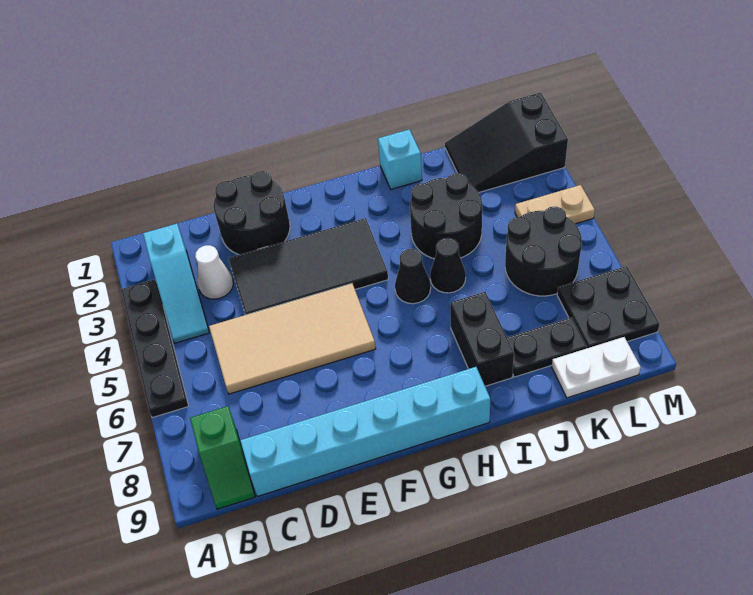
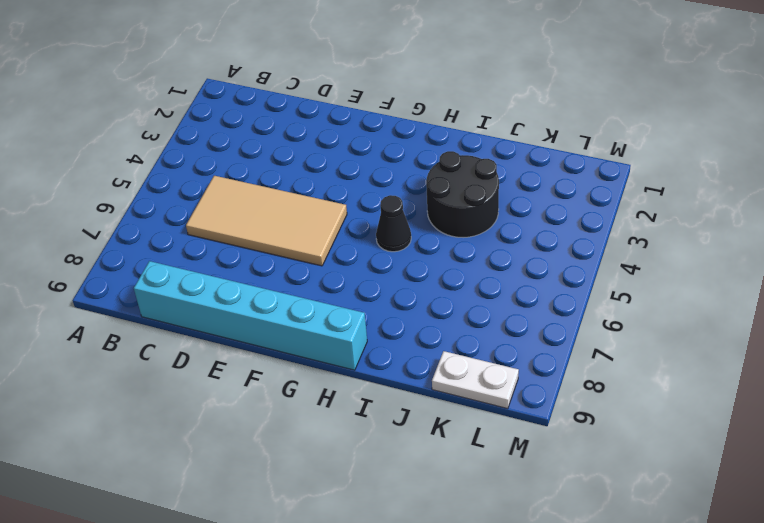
none -> black plate A3:A6 level 1
none -> cyan slope B2:B4 level 1 top 2
none -> green slope B8:B9 level 1 top 8

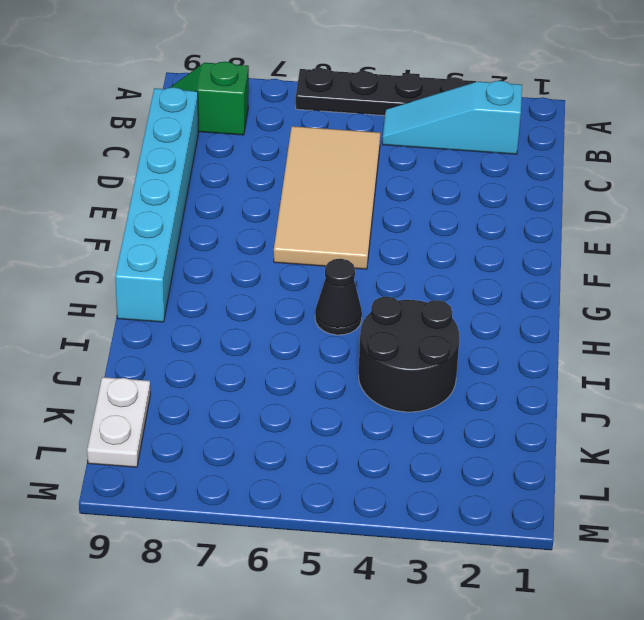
none -> white cone C3 level 1
none -> black round brick D1:E2 level 1
none -> black tile D3:G4 level 1

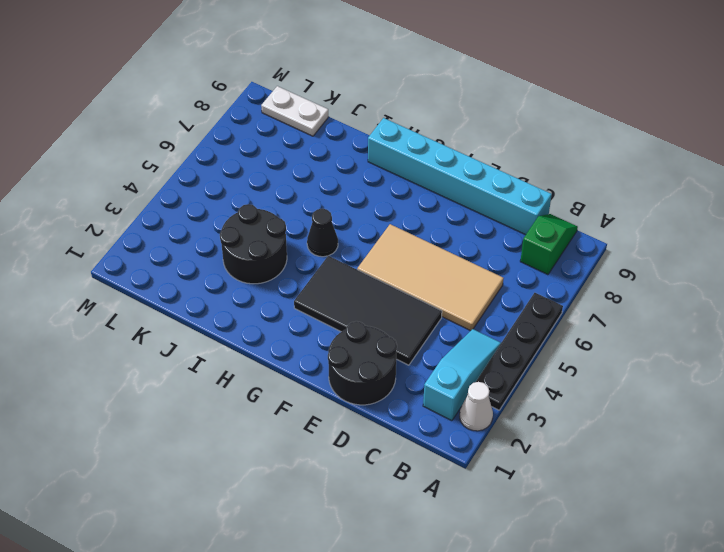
white cone A2 level 1 -> white cone C3 level 1
none -> cyan brick I1 level 1
none -> black cone I5 level 1
none -> black brick I7:I8 level 1

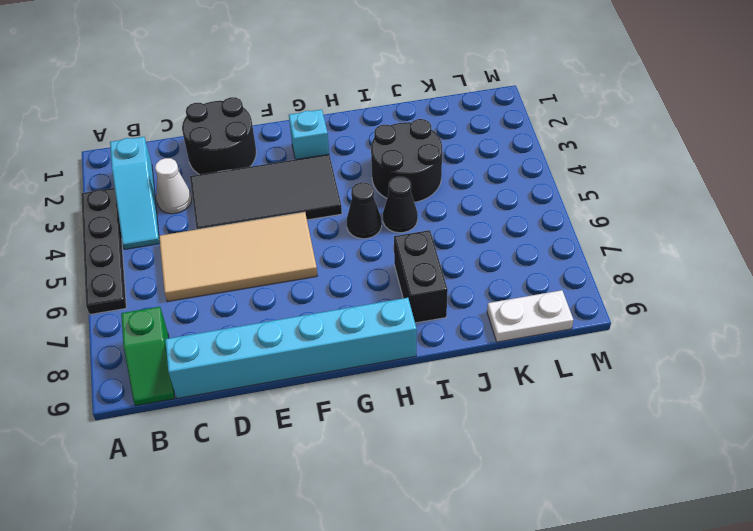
cyan brick G2 level 1 -> cyan brick I1 level 1
none -> black plate J8:K8 level 1
none -> black slope K1:M2 level 1 top M
none -> black round brick K5:L6 level 1

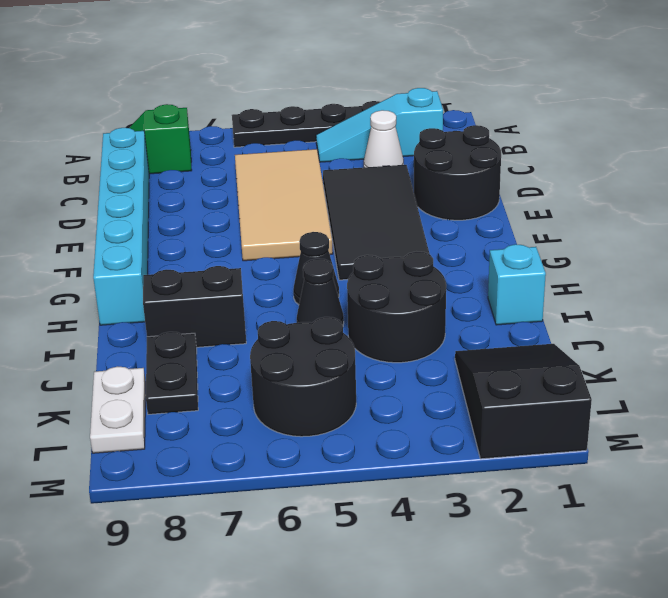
none -> tan plate L4:M4 level 1
none -> black plate L7:M8 level 1

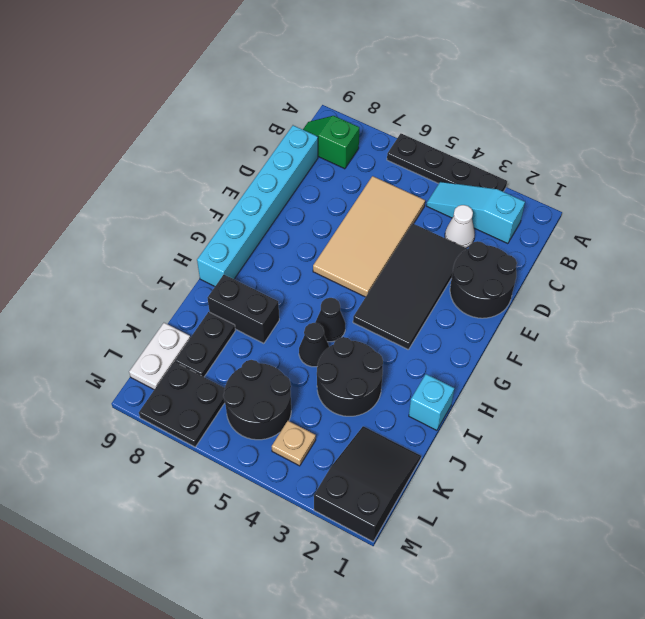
tan plate L4 level 1 -> tan plate L4:M4 level 1

